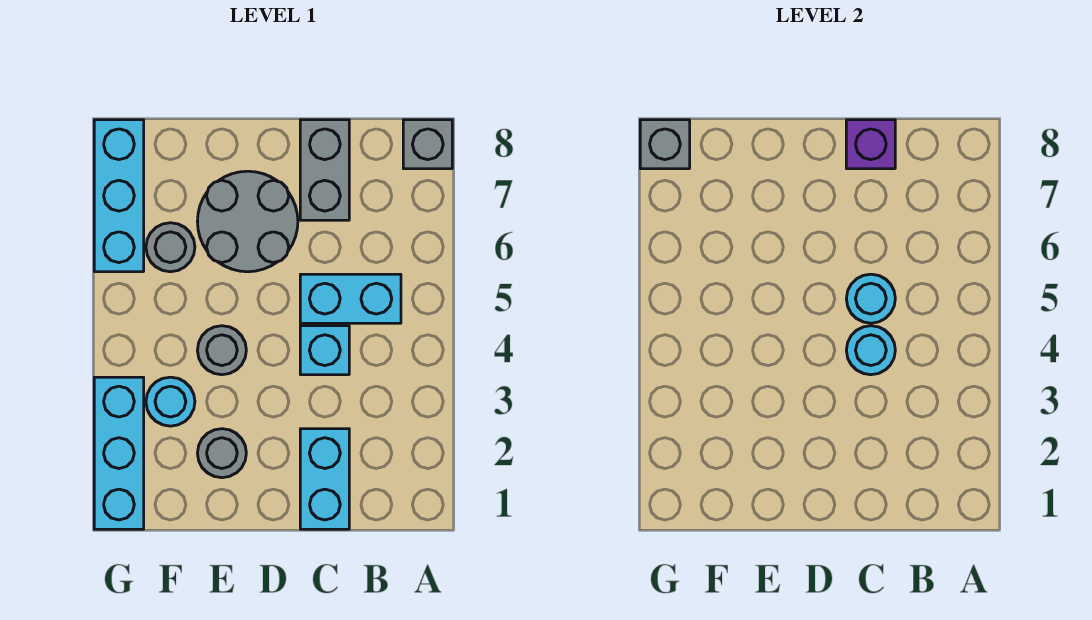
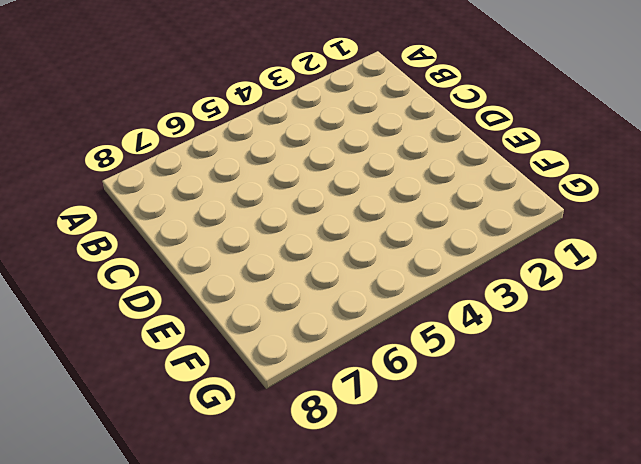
none -> grey brick A8 level 1
none -> cyan brick B5:C5 level 1
none -> cyan brick C1:C2 level 1

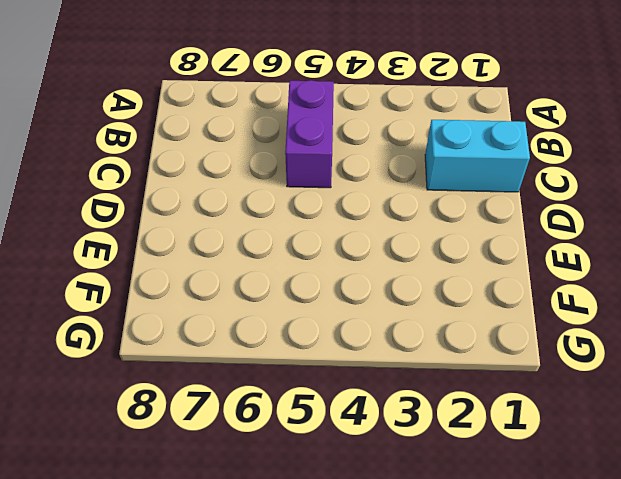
purple brick B5:C5 level 1 -> cyan brick B5:C5 level 1
none -> grey brick A8 level 1
none -> cyan brick C4 level 1
none -> grey brick C7:C8 level 1

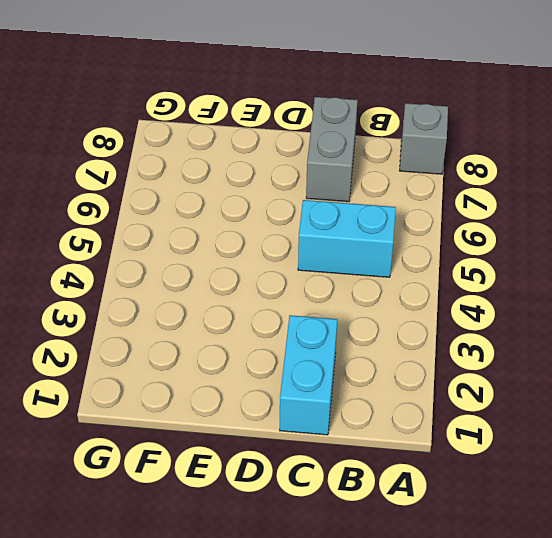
none -> cyan brick C4 level 1
none -> grey round brick D6:E7 level 1
none -> grey round brick E2 level 1

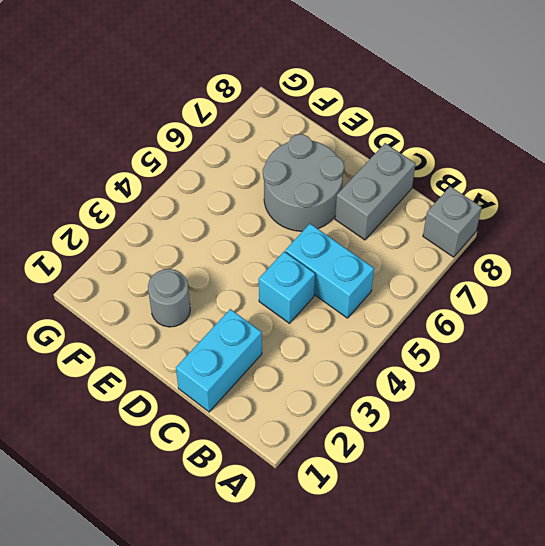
none -> grey round brick E4 level 1
none -> cyan round brick F3 level 1
none -> grey round brick F6 level 1

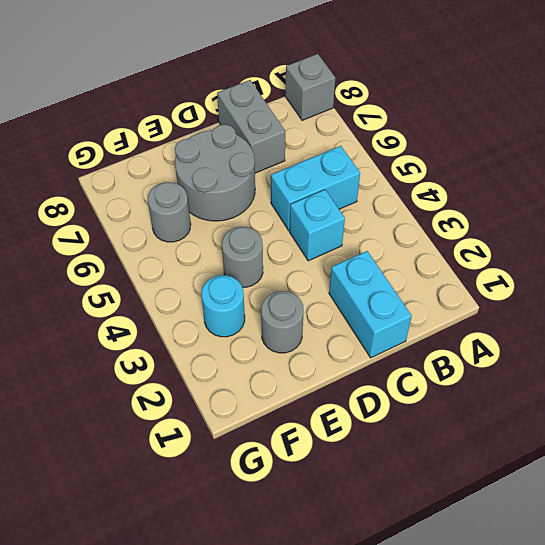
none -> cyan brick G1:G3 level 1
none -> cyan brick G6:G8 level 1
none -> cyan round brick C4 level 2

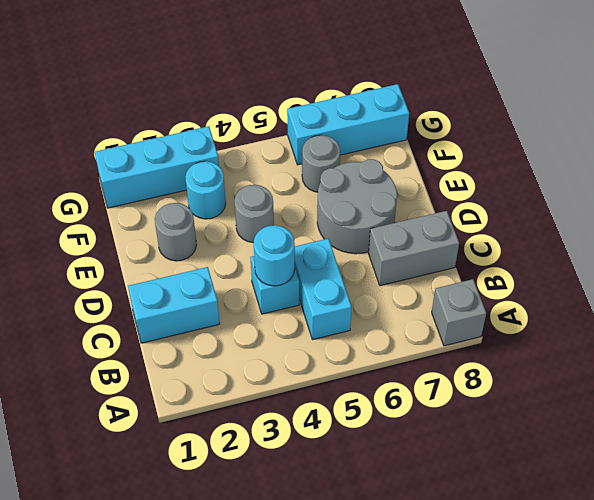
none -> cyan round brick C5 level 2
none -> purple brick C8 level 2
none -> grey brick G8 level 2

